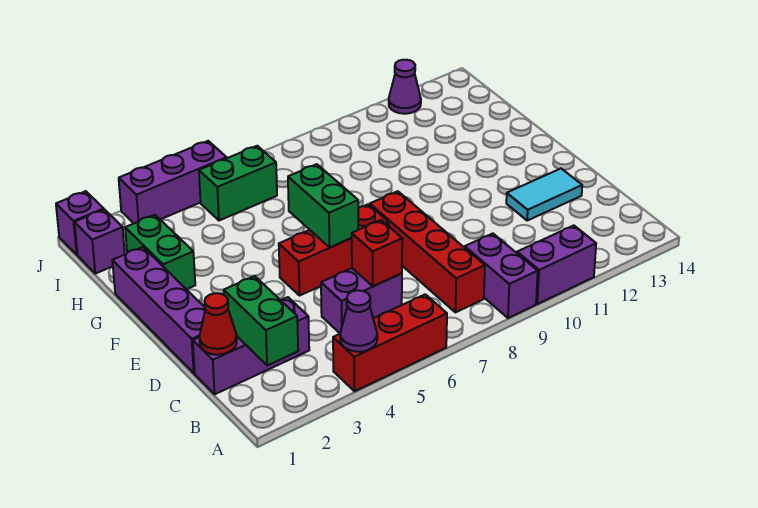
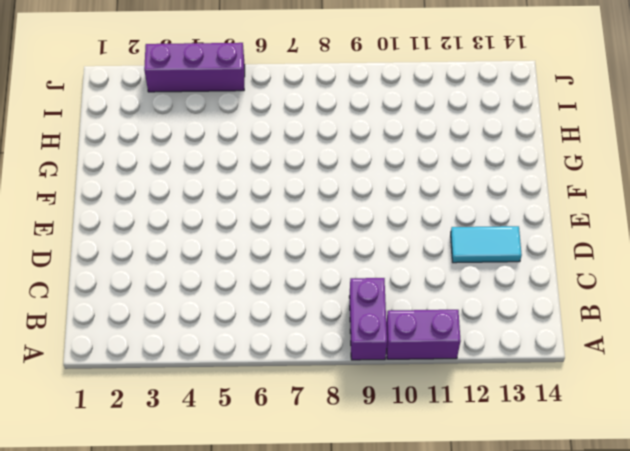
none -> red brick A4:A6 level 1
none -> red brick B8:E8 level 1
none -> purple brick C1:C3 level 1

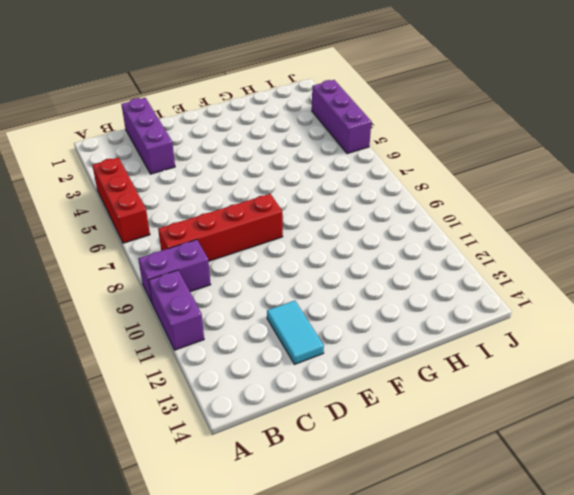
none -> purple brick C5:C6 level 1
none -> purple brick D1:G1 level 1
none -> red brick E5:E7 level 1

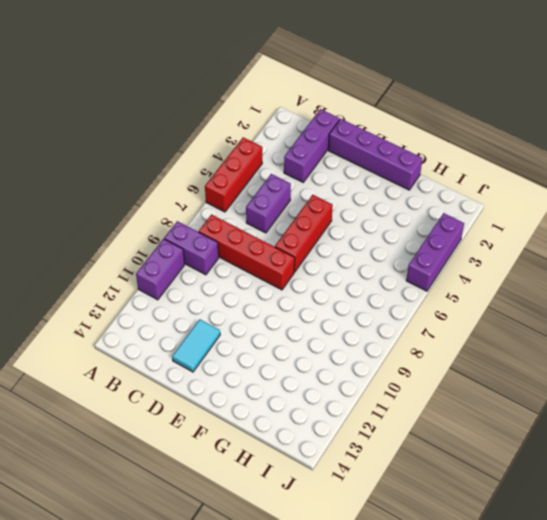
none -> green brick G2:H2 level 1
none -> purple brick I1 level 1
none -> green brick I5:I6 level 1

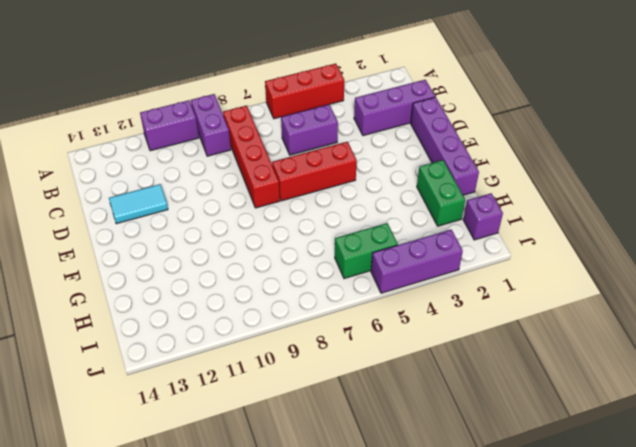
none -> purple brick J1 level 1
none -> purple cone J12 level 1
none -> purple cone A4 level 2

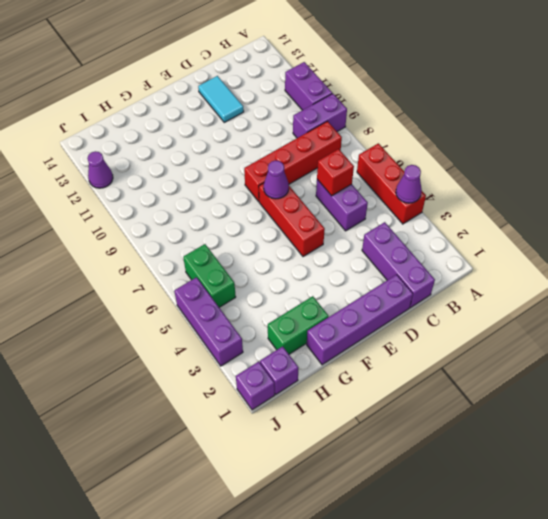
purple cone E7 level 2 -> none
none -> green brick B2:C2 level 2
none -> red cone C1 level 2
none -> green brick E6:F6 level 2

